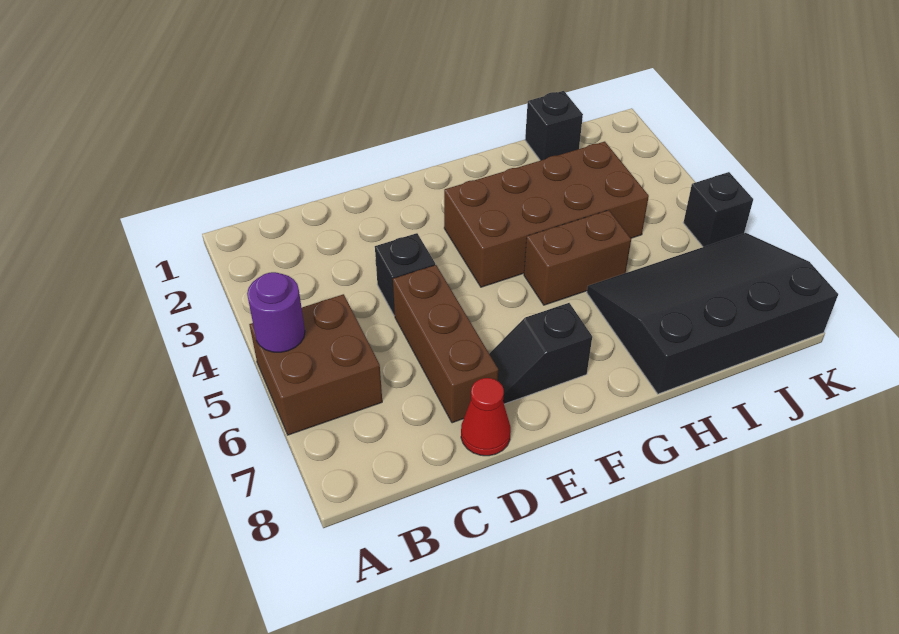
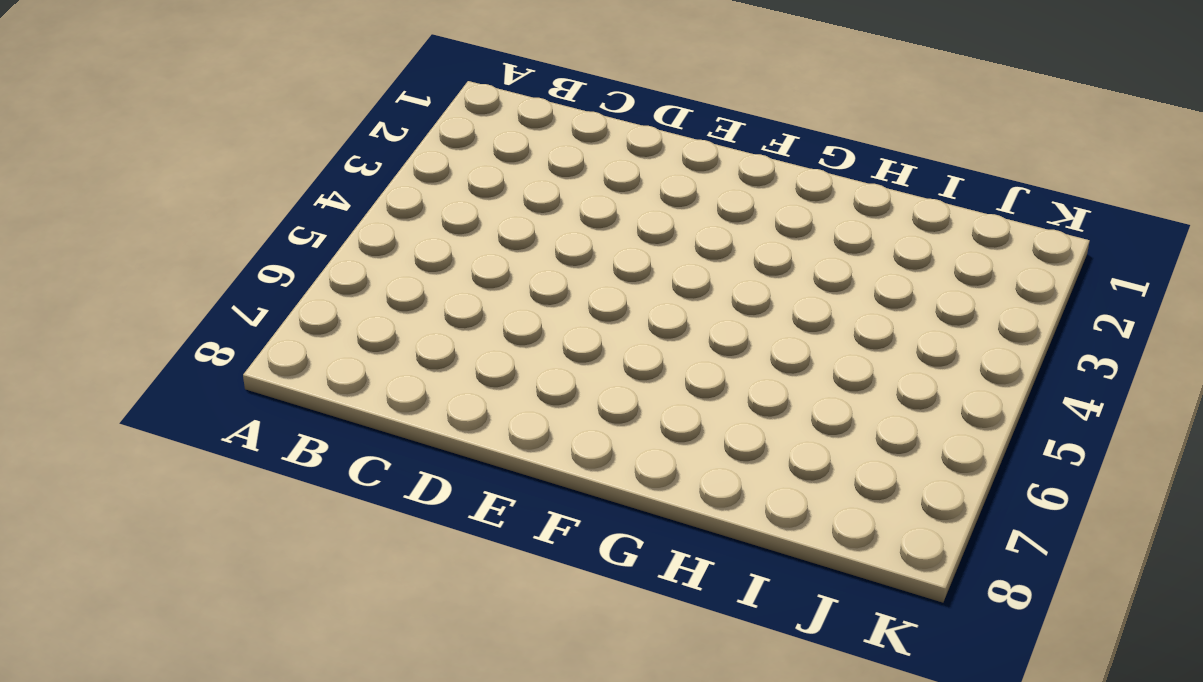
none -> brown brick A5:B6 level 1
none -> black brick D4 level 1

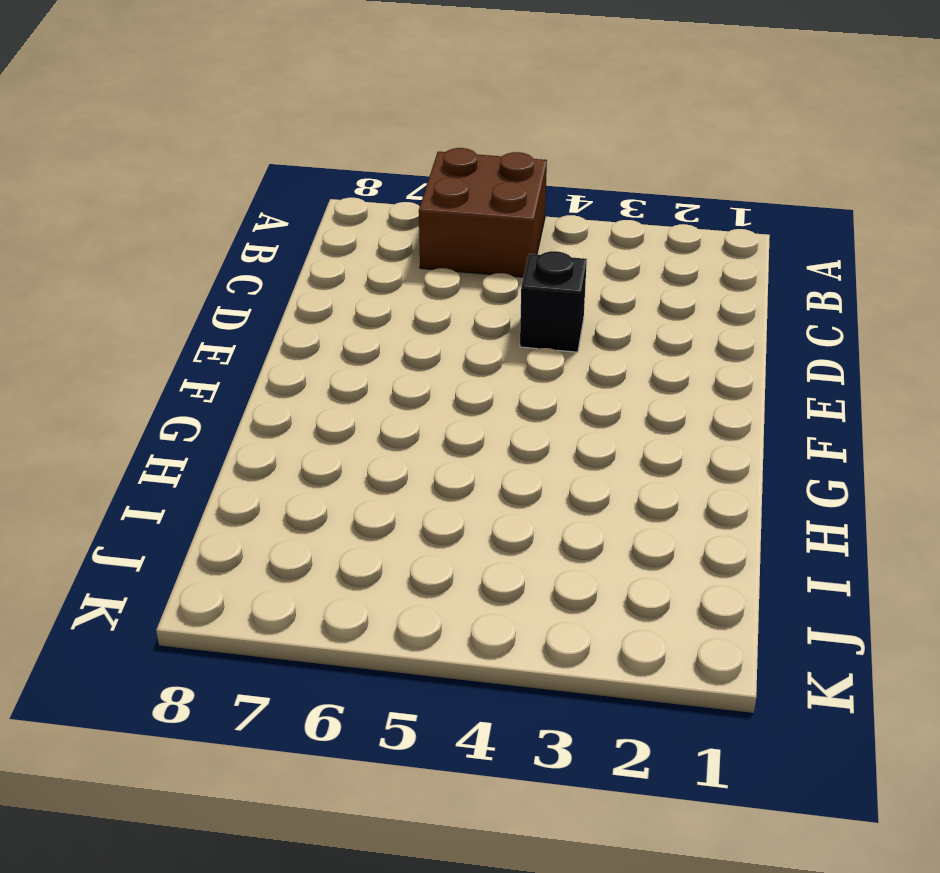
none -> brown brick D5:D7 level 1
none -> red cone D8 level 1

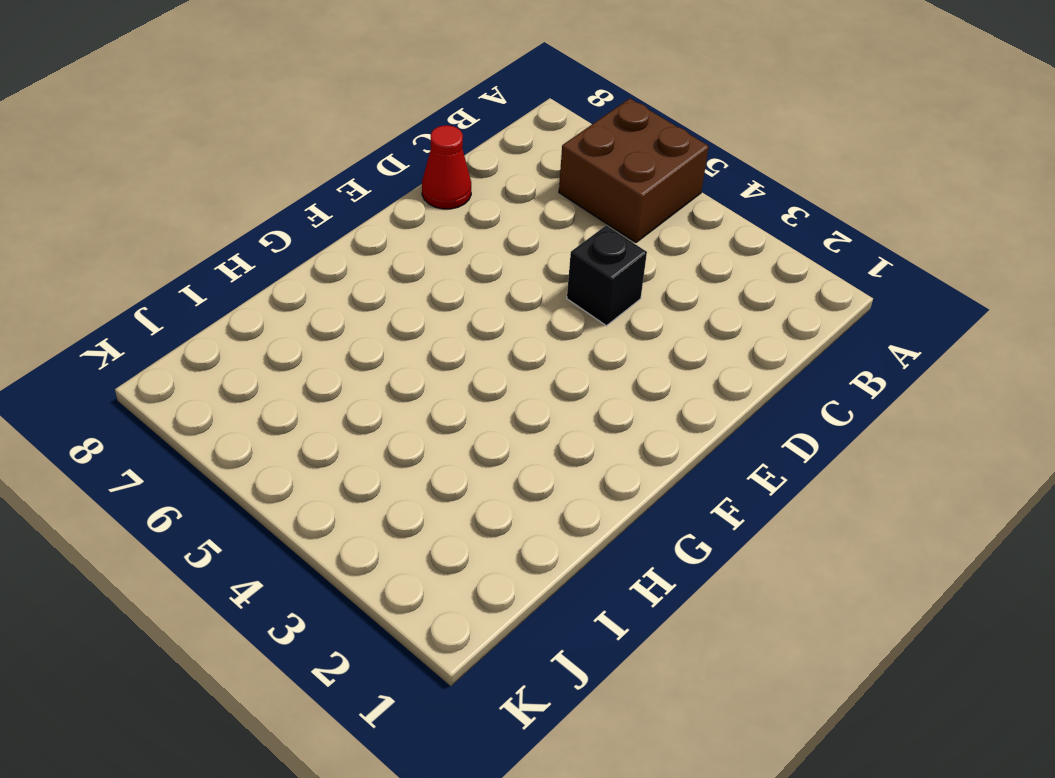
none -> brown brick D5:D7 level 1
none -> black slope E7:F7 level 1 top F

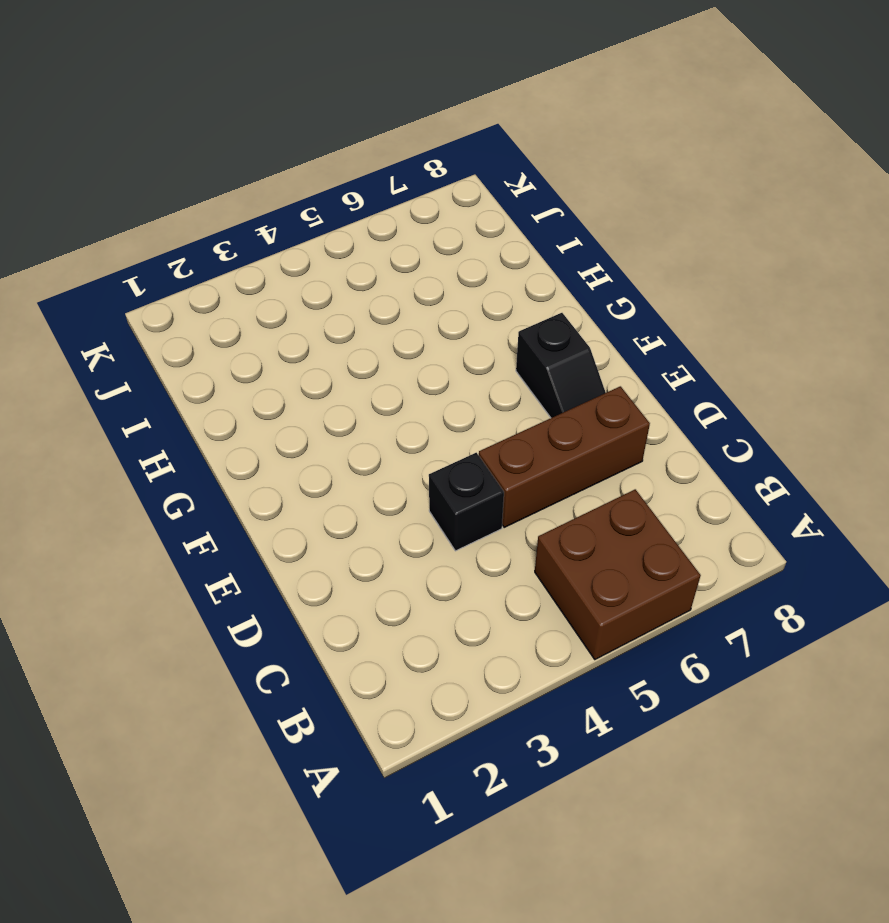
none -> red cone D8 level 1
none -> brown brick F3:I4 level 1

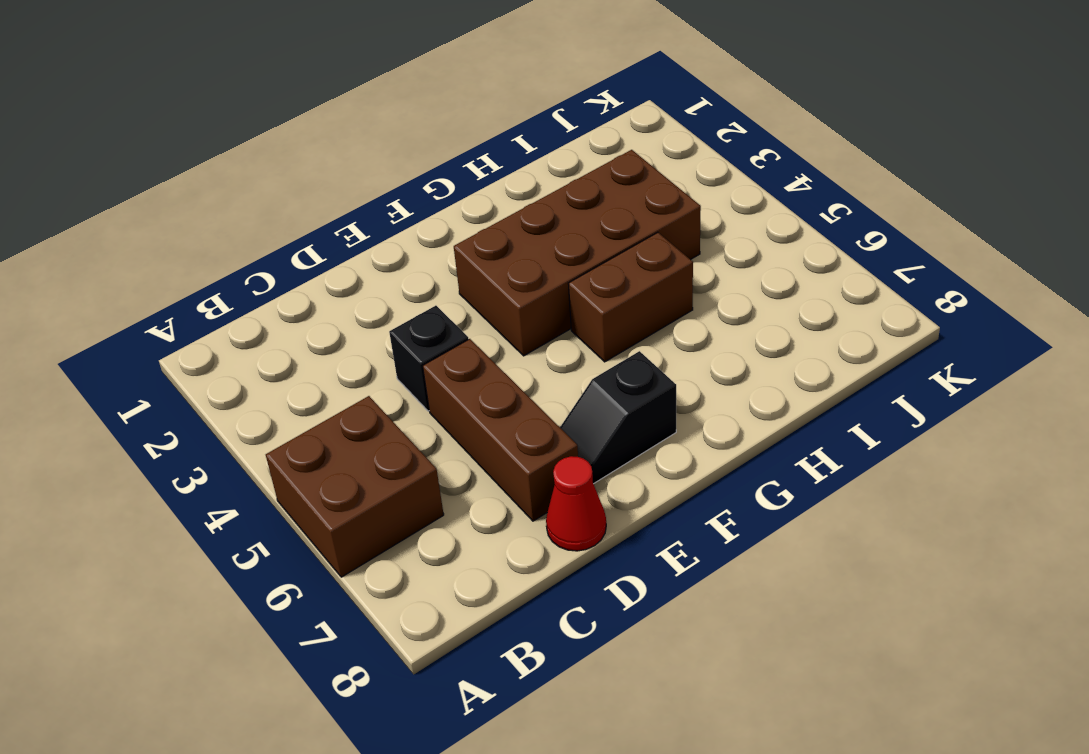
none -> black slope H6:K8 level 1 top 8
none -> black brick I1 level 1

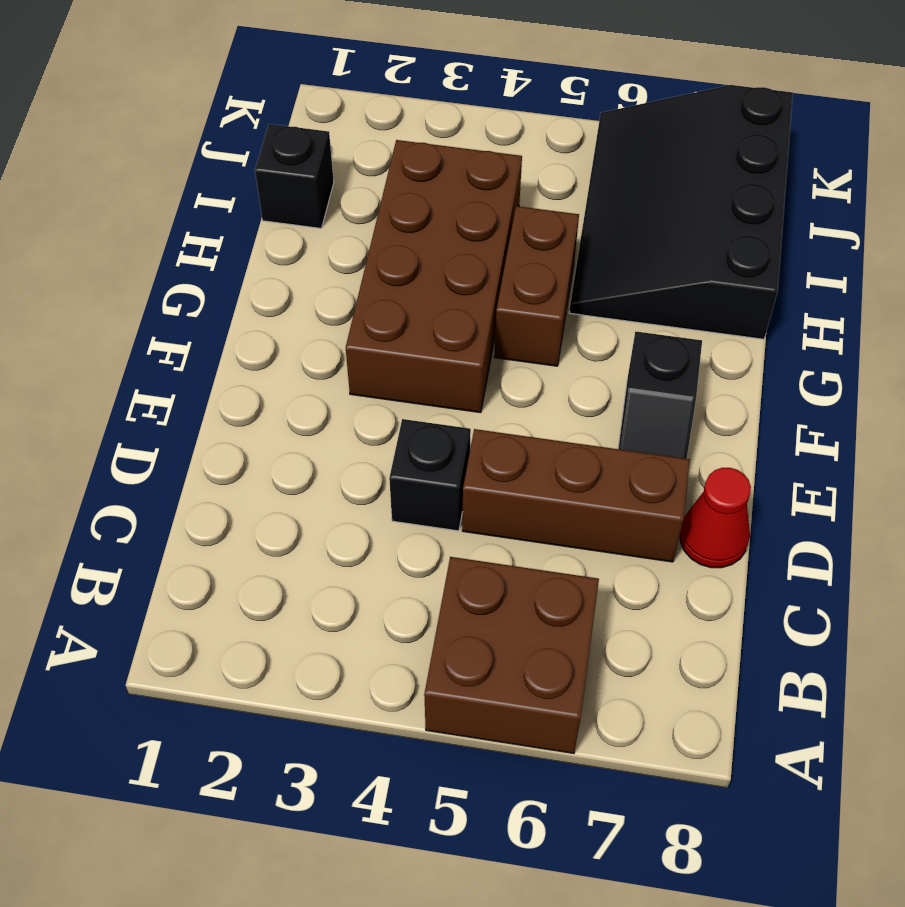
none -> black brick K5 level 1
none -> purple round brick A5 level 2

